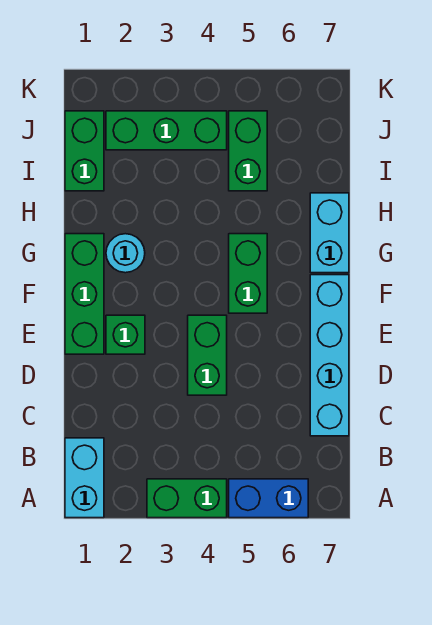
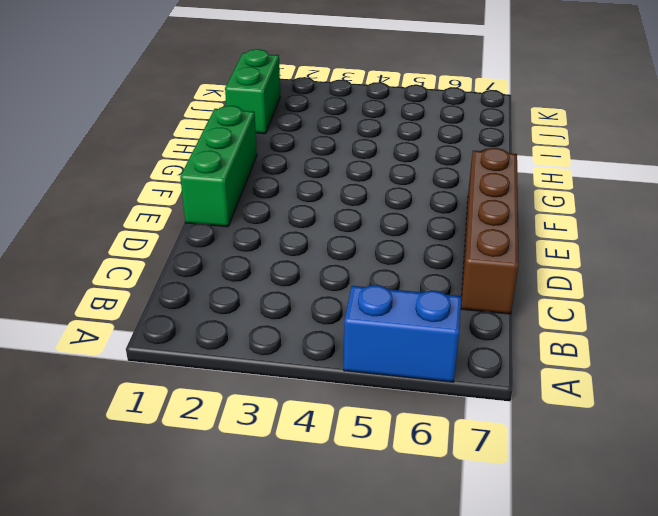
brown brick C7:F7 level 1 -> cyan brick C7:F7 level 1
none -> cyan brick A1:B1 level 1
none -> green brick A3:A4 level 1
none -> green brick D4:E4 level 1

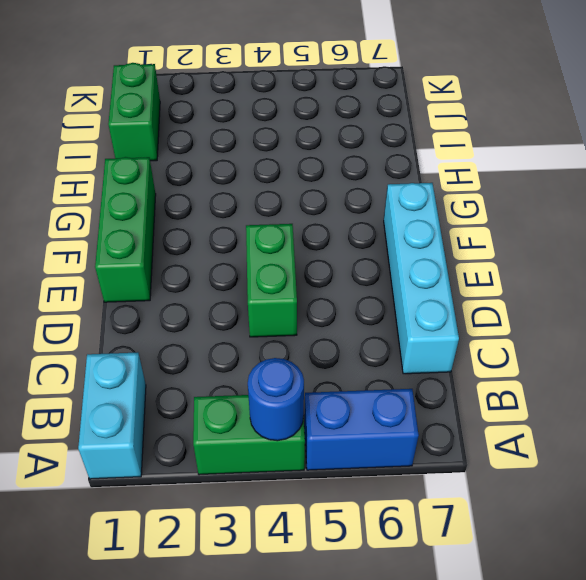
blue round brick A4 level 2 -> none
none -> green brick E2 level 1
none -> green brick F5:G5 level 1
none -> cyan round brick G2 level 1

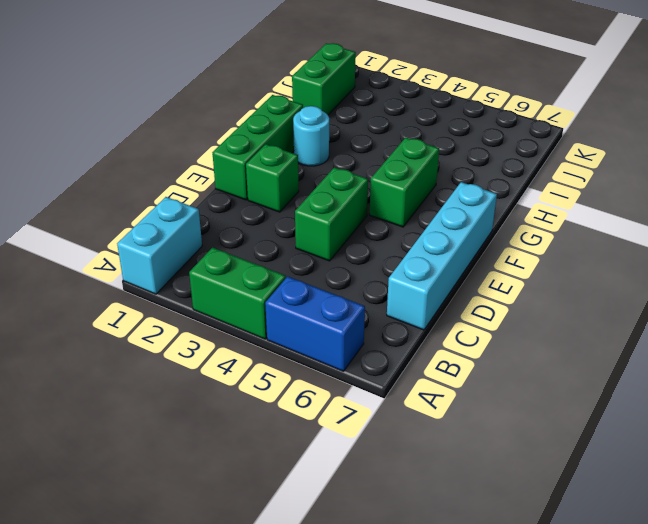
none -> cyan brick G7:H7 level 1
none -> green brick I5:J5 level 1
none -> green brick J2:J4 level 1

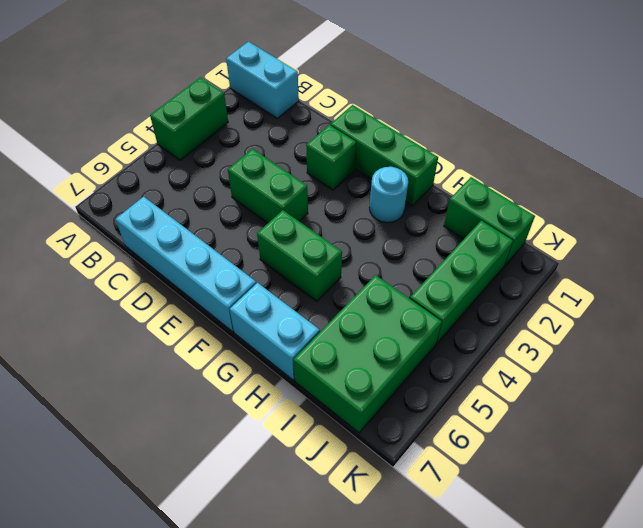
green brick I5:J7 level 1 -> green brick I5:J5 level 1
none -> blue brick A5:A6 level 1

